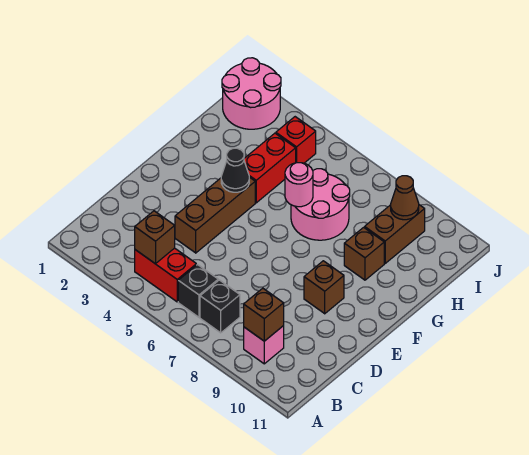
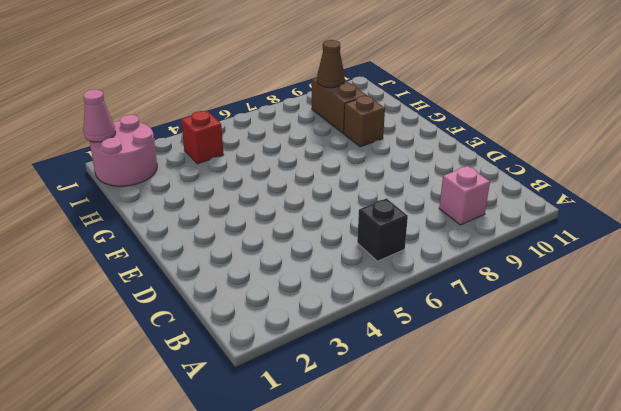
pink cone J1 level 2 -> none
none -> red brick B4:B5 level 1
none -> black brick B7 level 1
none -> brown brick D4:F4 level 1

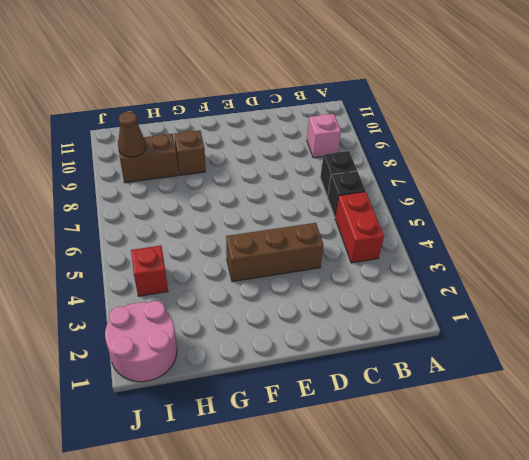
none -> brown brick E9 level 1
none -> red brick G4:H4 level 1
none -> pink round brick G6:H7 level 1

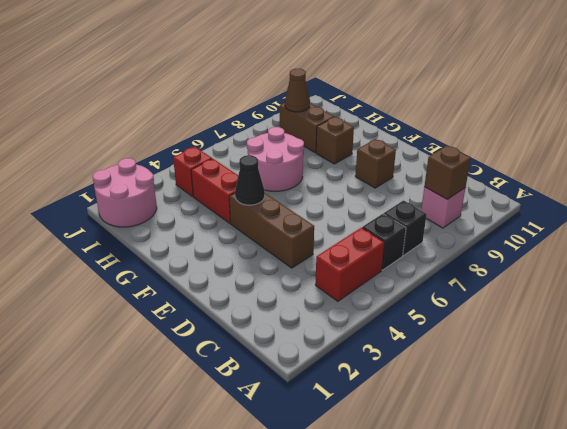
none -> brown brick B4 level 2
none -> pink round brick G6 level 2

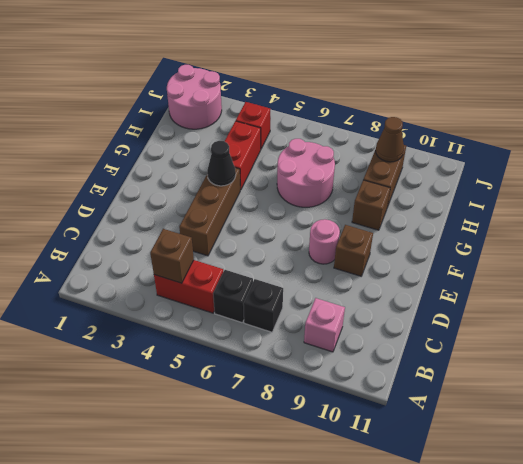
pink round brick E8 level 1 -> pink round brick G6 level 2
none -> brown brick B9 level 2

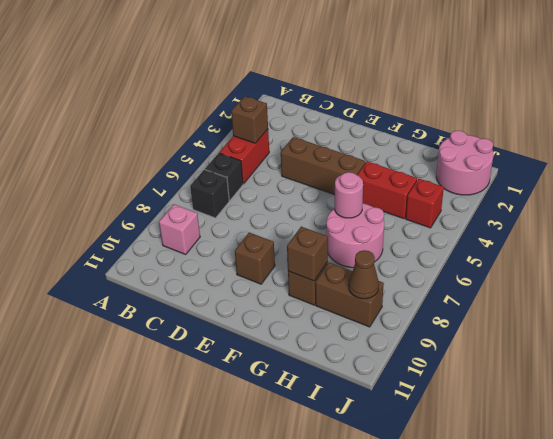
brown brick G9 level 2 -> brown brick B9 level 2
none -> black cone F4 level 2

